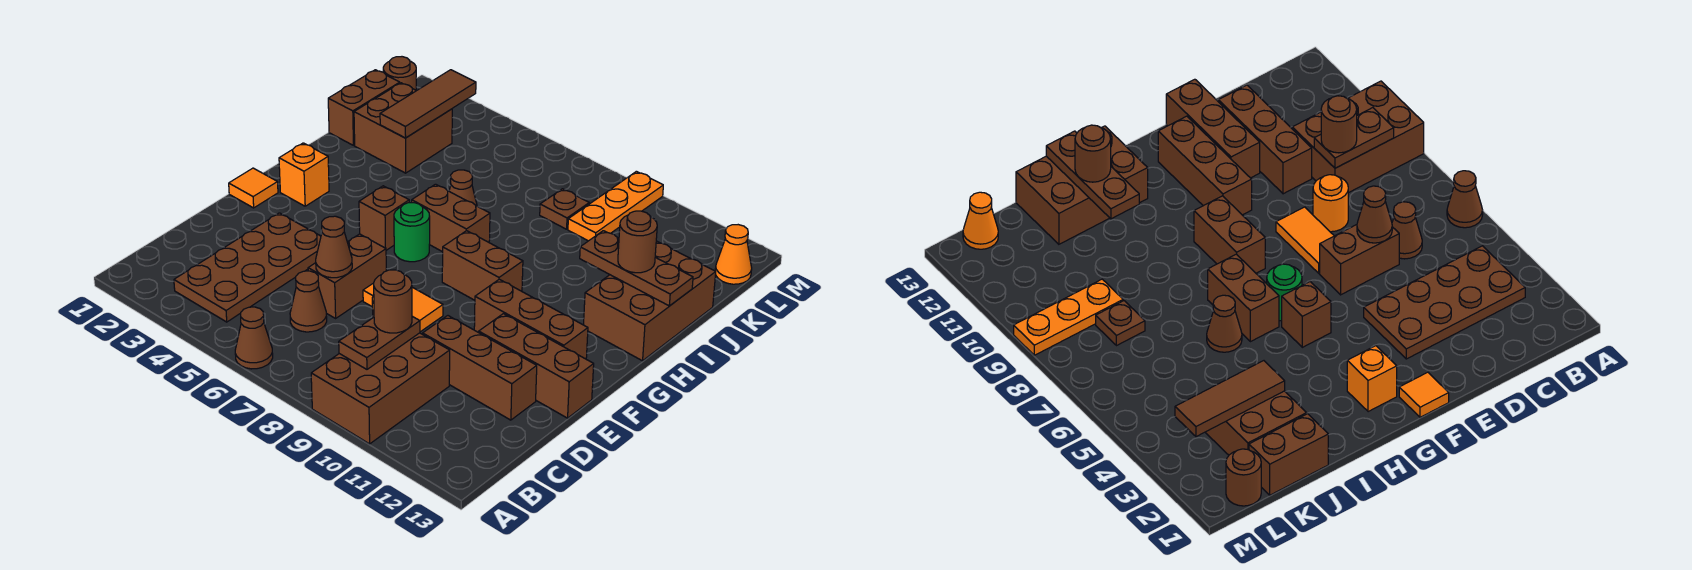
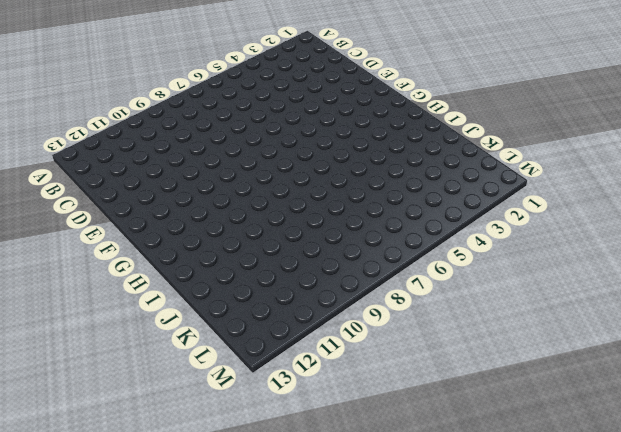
none -> brown cone A6 level 1
none -> brown brick A9:C10 level 1
none -> brown plate B3:E4 level 1
none -> brown cone C6 level 1

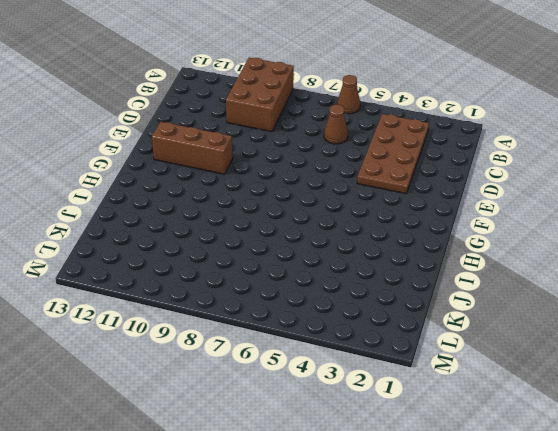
none -> brown brick D6:E6 level 1
none -> orange round brick D8 level 1
none -> brown brick D10:D12 level 1
none -> orange tile E7:E8 level 1

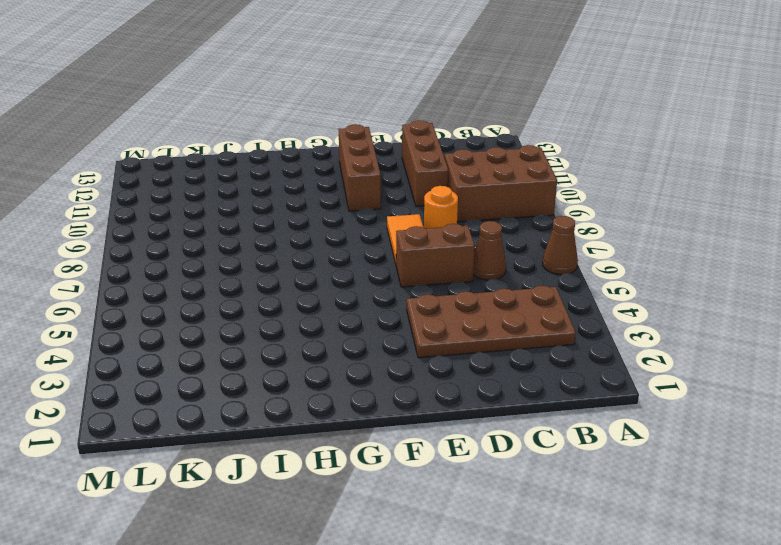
none -> brown brick E11:E13 level 1
none -> orange tile F1 level 1
none -> orange brick G2 level 1
none -> brown brick G5 level 1

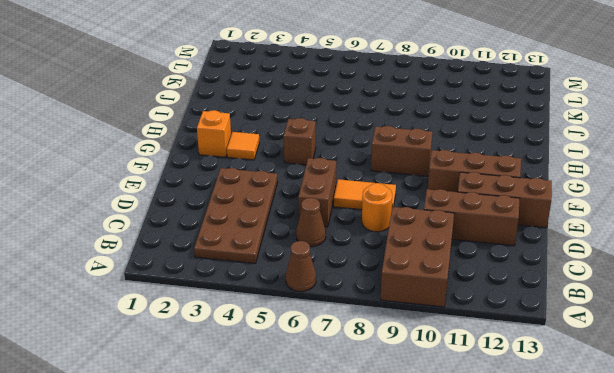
orange tile G3 level 1 -> orange tile F1 level 1
none -> green round brick G6 level 1
none -> brown brick H6:H7 level 1
none -> brown brick H12:J13 level 1
none -> brown cone I6 level 1

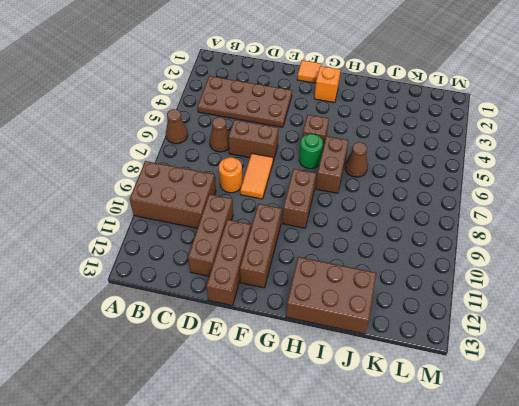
none -> brown brick J1:K1 level 1
none -> brown brick J2:K3 level 1
none -> brown plate K8 level 1
none -> orange plate K9:M9 level 1

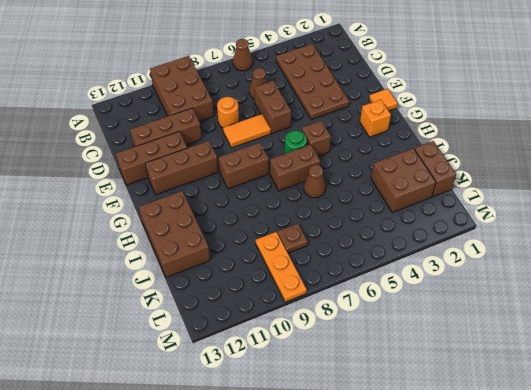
none -> brown round brick L1 level 1
none -> orange cone L13 level 1
none -> brown plate B9:C9 level 2
none -> brown cone D6 level 2

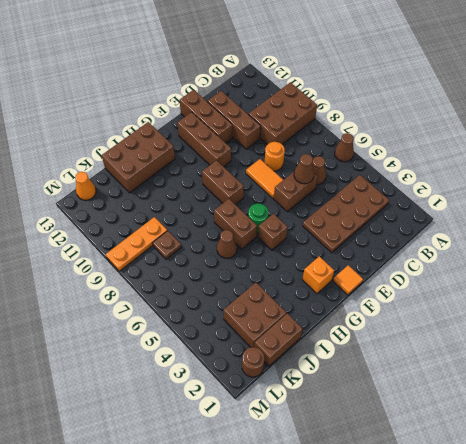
none -> brown plate B9:C9 level 2
none -> brown plate I11:I13 level 2
none -> brown tile J3:L3 level 2
none -> brown round brick C9 level 3

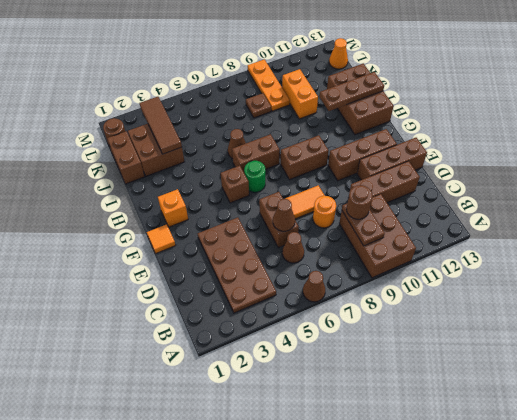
orange brick J10:K10 level 1 -> none
none -> brown round brick I12 level 3

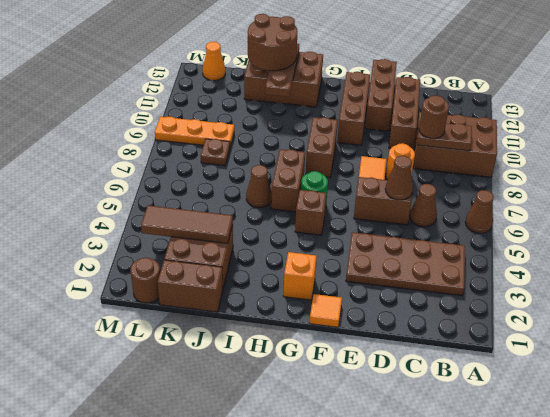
brown round brick I12:J13 level 3 -> brown round brick I12 level 3

